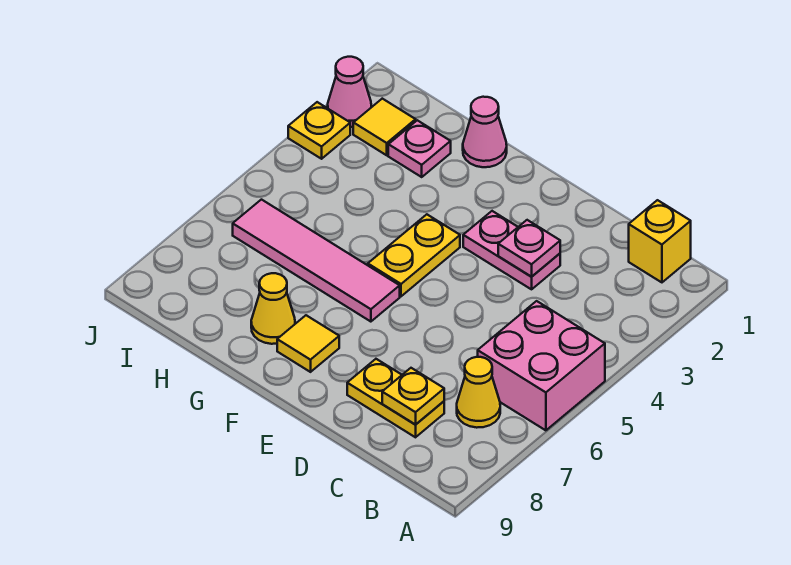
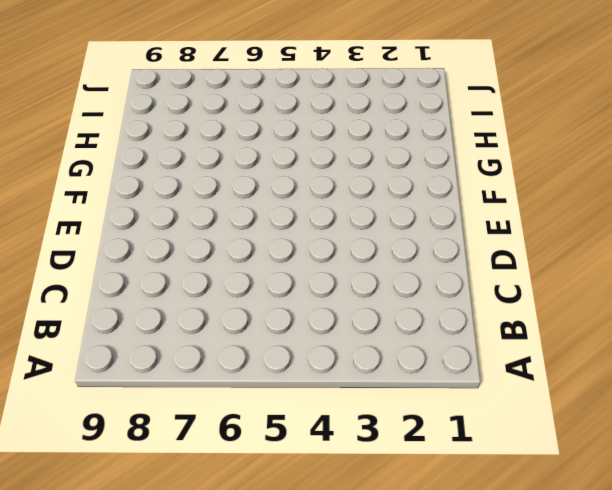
none -> pink brick A5:B6 level 1
none -> yellow brick B1 level 1
none -> yellow cone B7 level 1

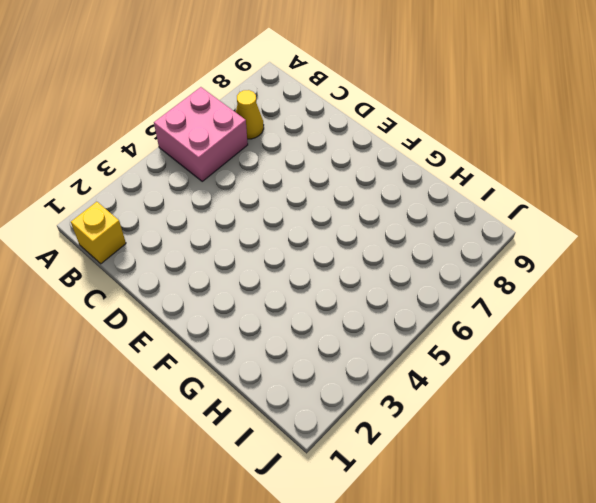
none -> yellow plate C8:D8 level 1
none -> pink plate D3:E3 level 1
none -> yellow plate F4:F5 level 1

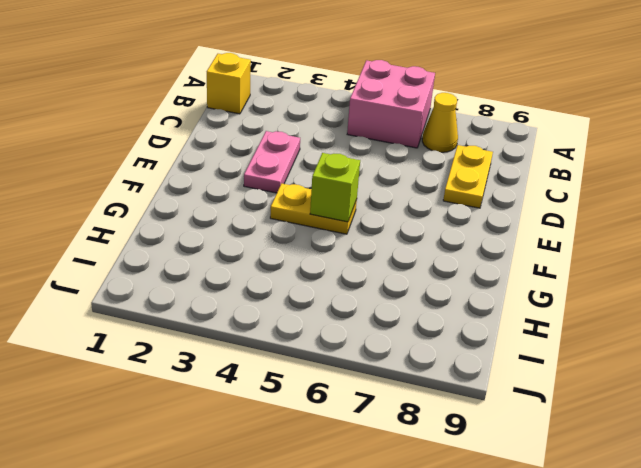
lime brick F5 level 2 -> none
none -> pink tile F6:I6 level 1
none -> yellow tile F8 level 1
none -> pink cone G1 level 1

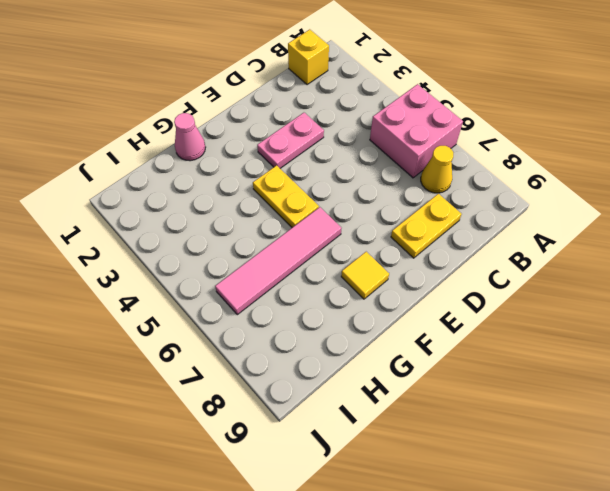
none -> yellow cone G8 level 1
none -> pink plate H2 level 1
none -> yellow tile I2 level 1

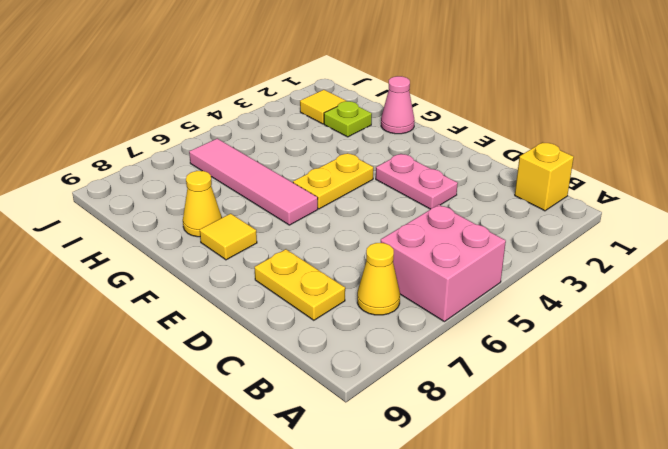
lime plate H2 level 1 -> pink plate H2 level 1
none -> pink cone J2 level 1
none -> yellow plate J3 level 1
none -> yellow plate C8 level 2

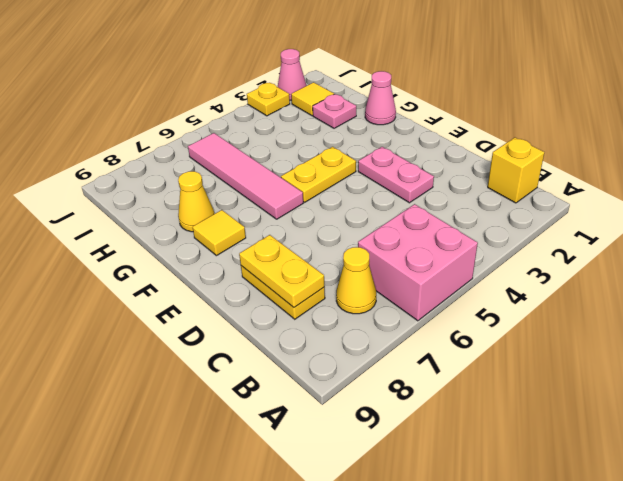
yellow plate C8:D8 level 2 -> yellow plate C8 level 2
none -> pink plate D3 level 2

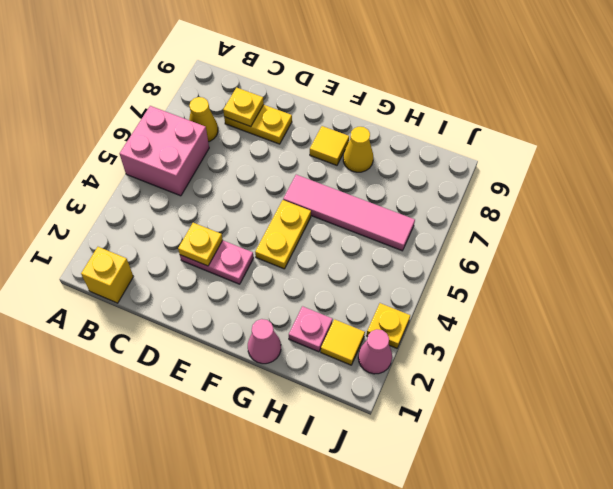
yellow plate D3 level 2 -> pink plate D3 level 2

